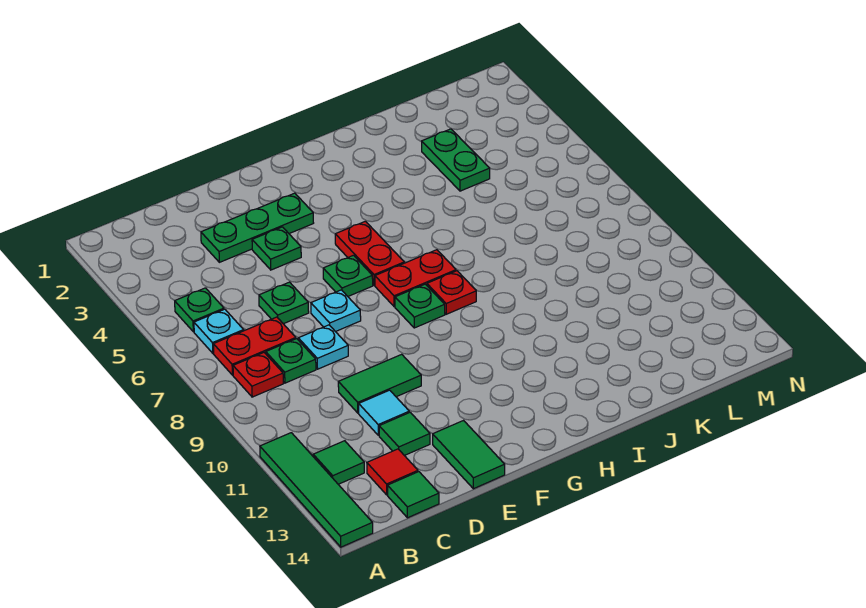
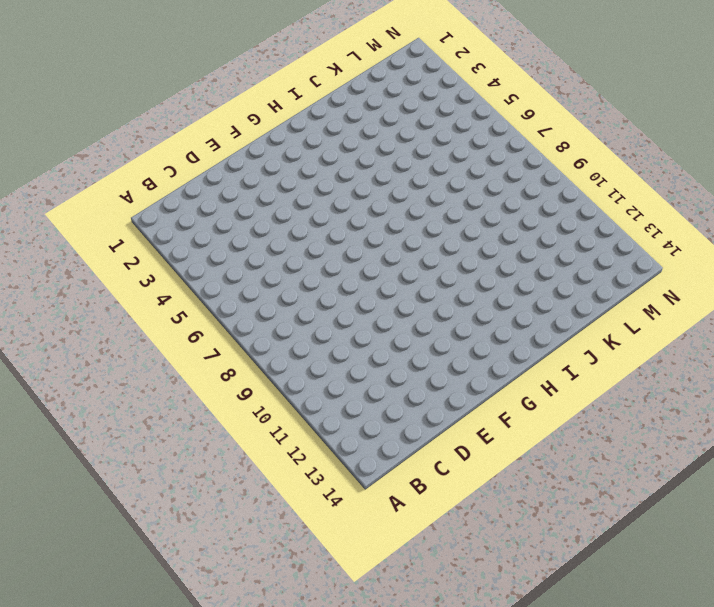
none -> green tile A11:A14 level 1
none -> green plate B5 level 1
none -> cyan plate B6 level 1

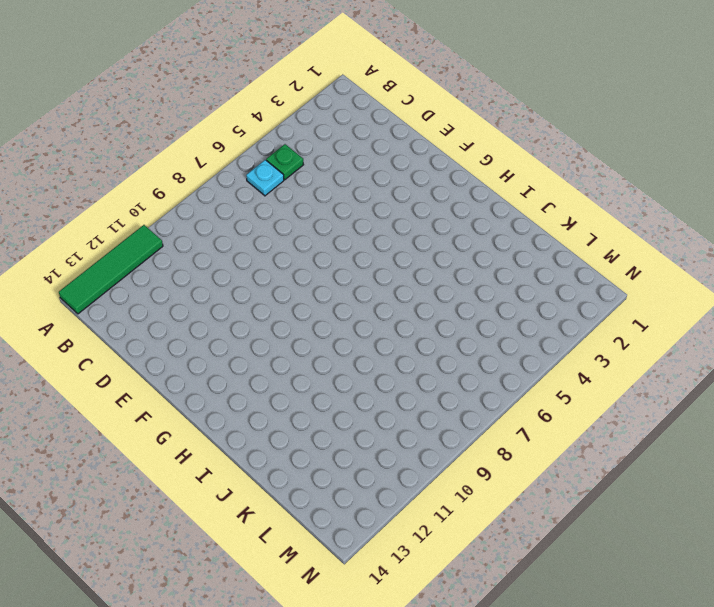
none -> red plate B7:C7 level 1
none -> red plate B8 level 1
none -> green tile B12 level 1

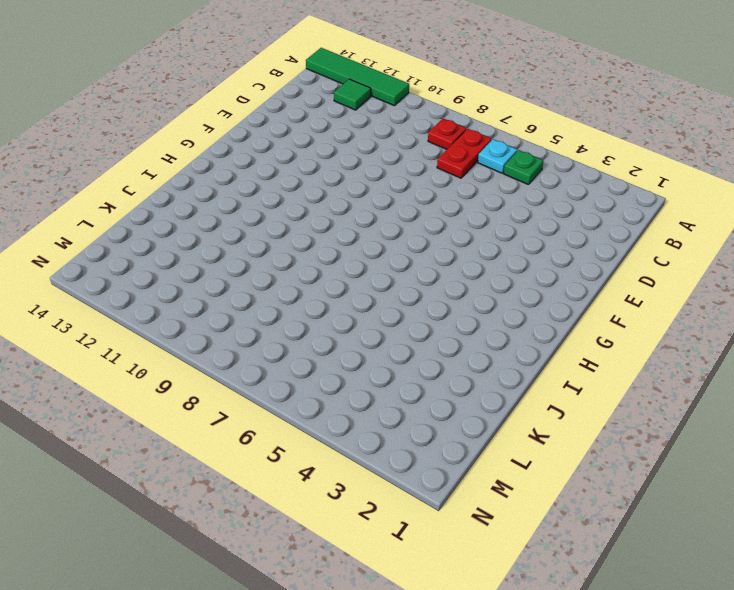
none -> green plate C8 level 1
none -> red tile C13 level 1
none -> green tile C14 level 1

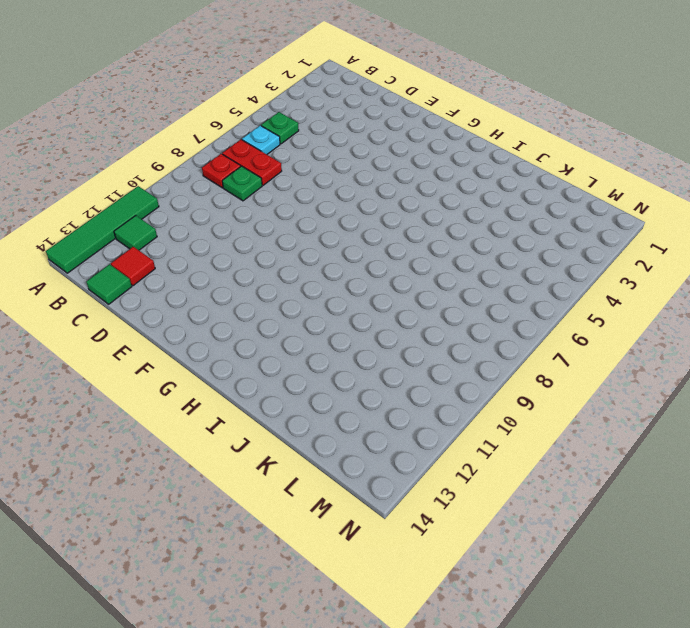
none -> green plate D3:F3 level 1
none -> green plate D6 level 1
none -> cyan plate D8 level 1

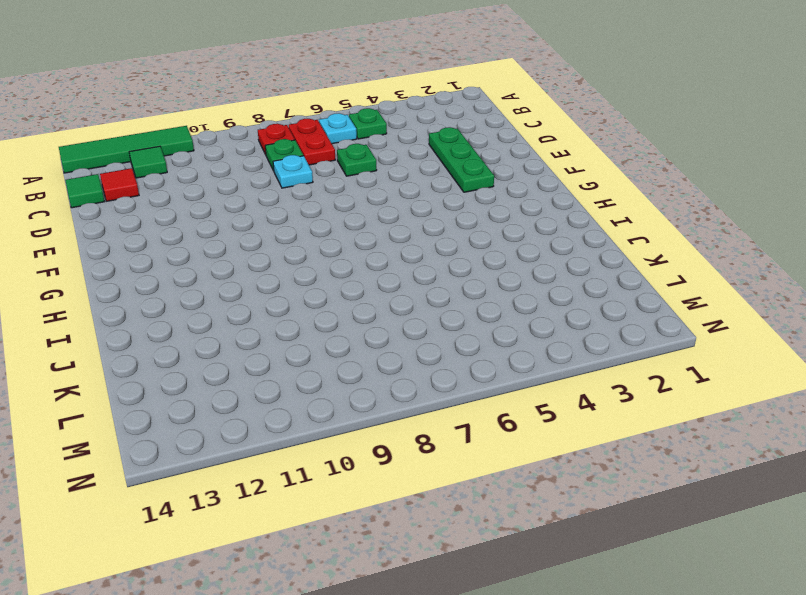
none -> green tile D10:E10 level 1
none -> cyan tile D11 level 1
none -> green tile D12 level 1

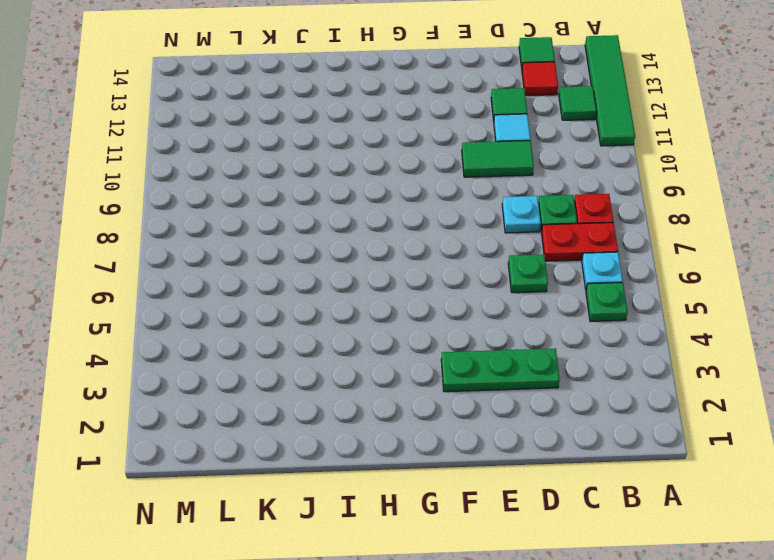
none -> green plate E4 level 1
none -> cyan plate E7 level 1
none -> green tile E13:E14 level 1

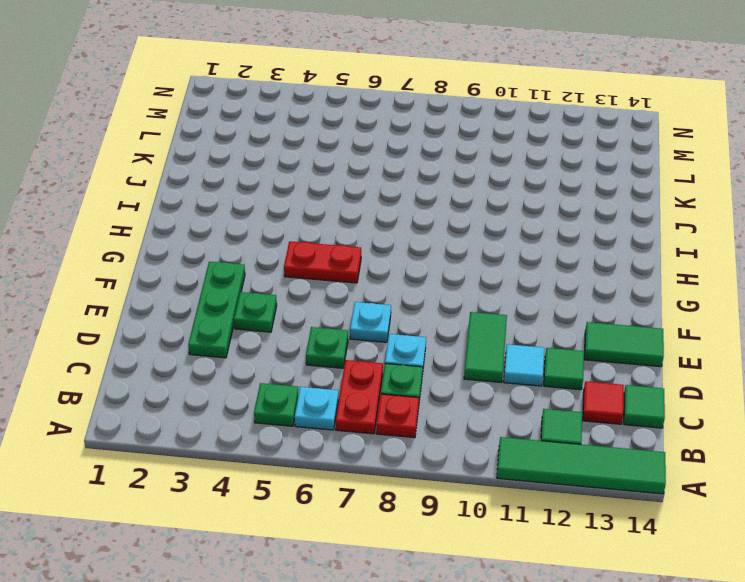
none -> green plate F6 level 1
none -> red plate G7:H7 level 1
none -> green plate G8 level 1

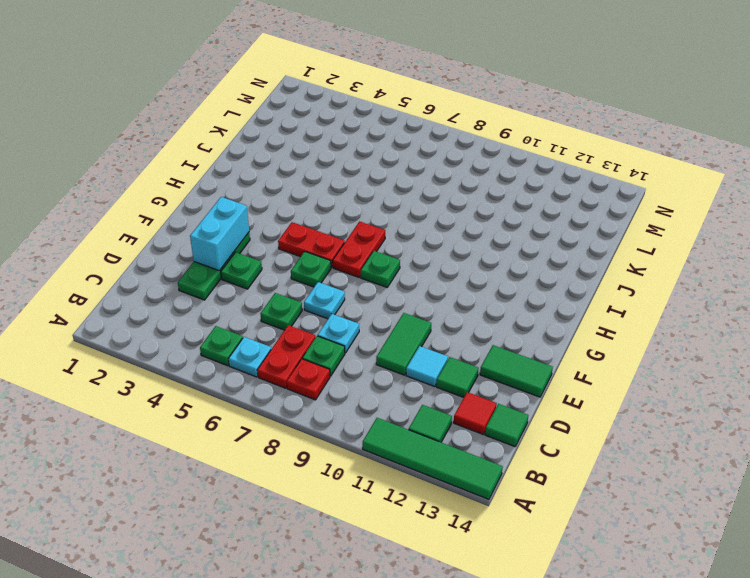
cyan brick E3:F3 level 2 -> none
none -> red plate H8 level 1
none -> green plate K3:K4 level 1

